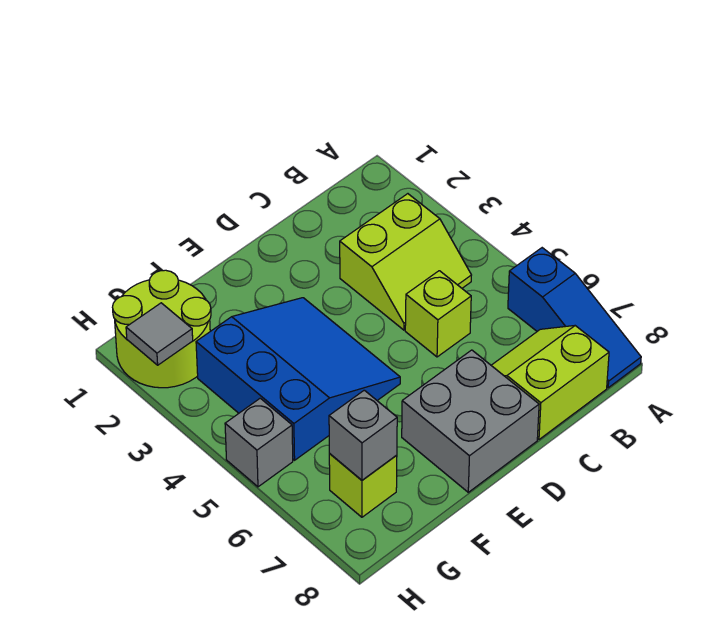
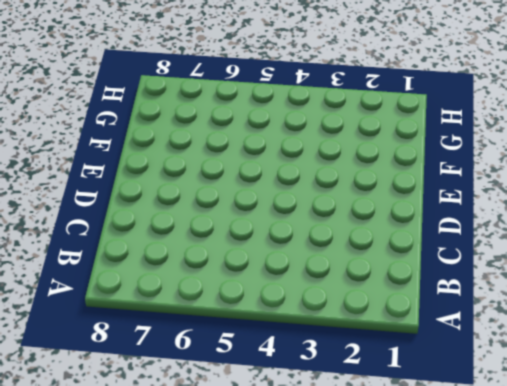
none -> blue slope A6:A8 level 1 top 6
none -> lime slope B3:C4 level 1 top 3

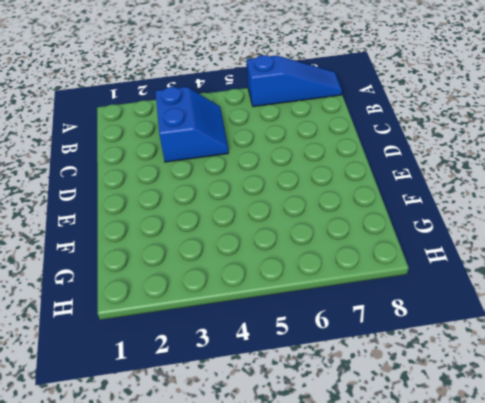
blue slope B3:C4 level 1 top 3 -> lime slope B3:C4 level 1 top 3
none -> lime slope B7:C8 level 1 top 8
none -> lime brick C5 level 1

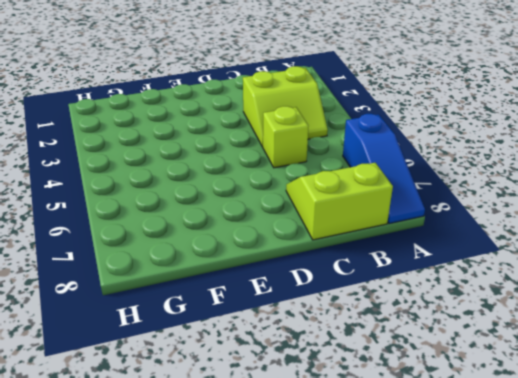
none -> grey brick D7:E8 level 1
none -> blue slope E3:G5 level 1 top G

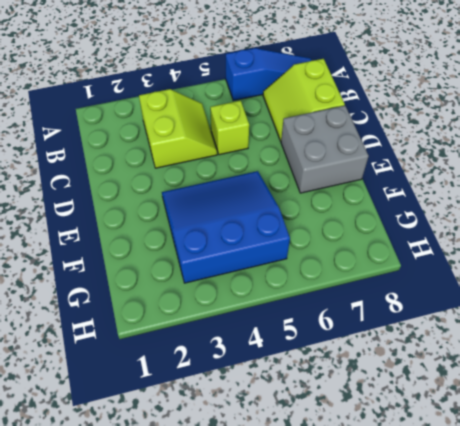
none -> lime round brick G1:H2 level 1
none -> lime brick G7 level 1

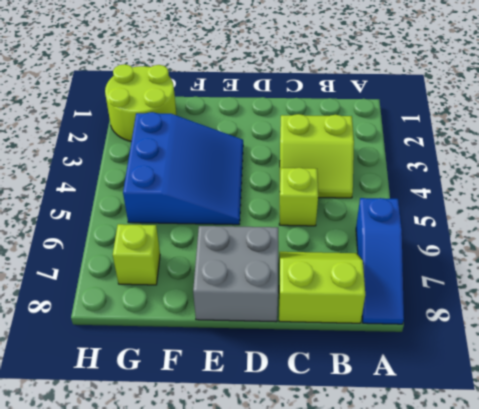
none -> grey brick H5 level 1
none -> grey brick G7 level 2

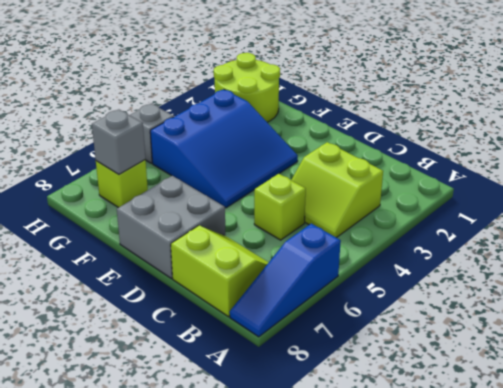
none -> grey tile H2 level 2

